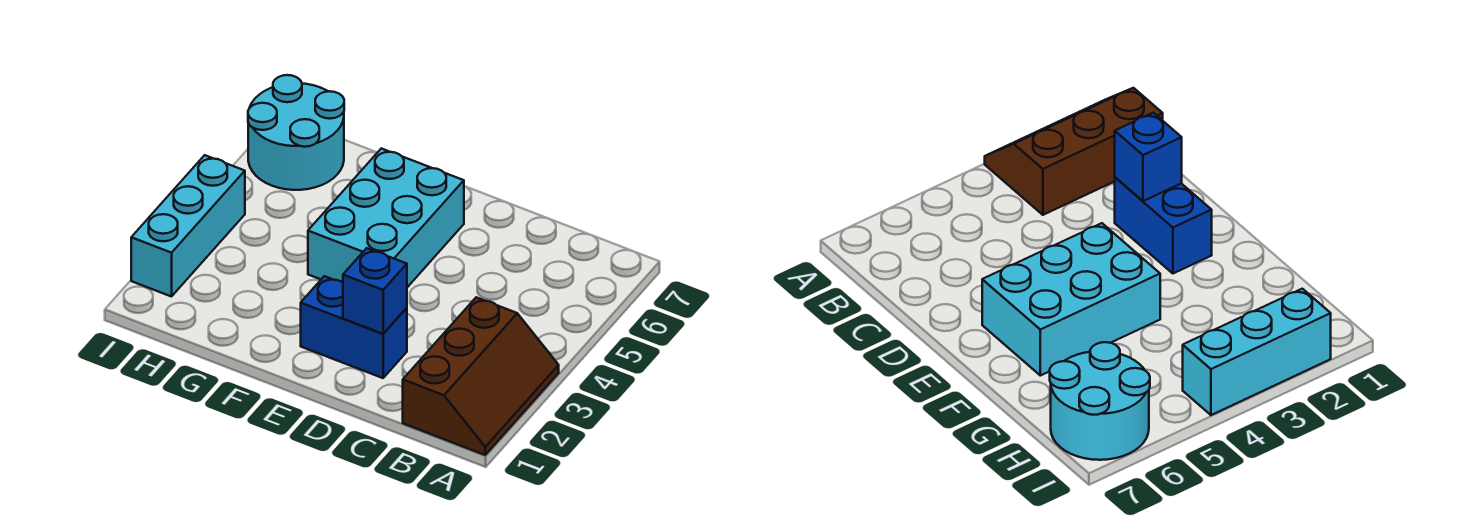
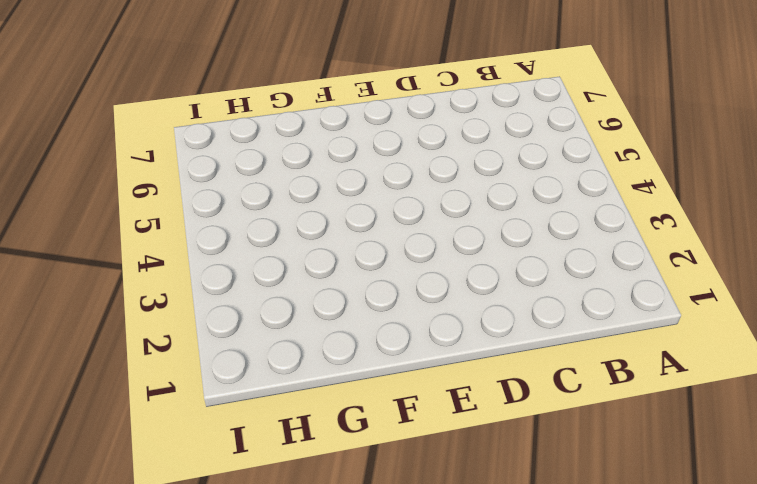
none -> brown slope A1:B3 level 1 top B
none -> blue brick D2:E2 level 1

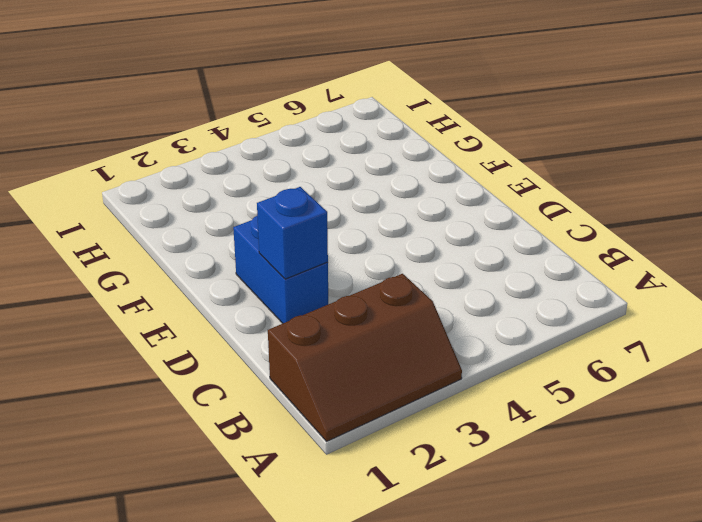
none -> cyan brick E4:F6 level 1
none -> cyan round brick H6:I7 level 1

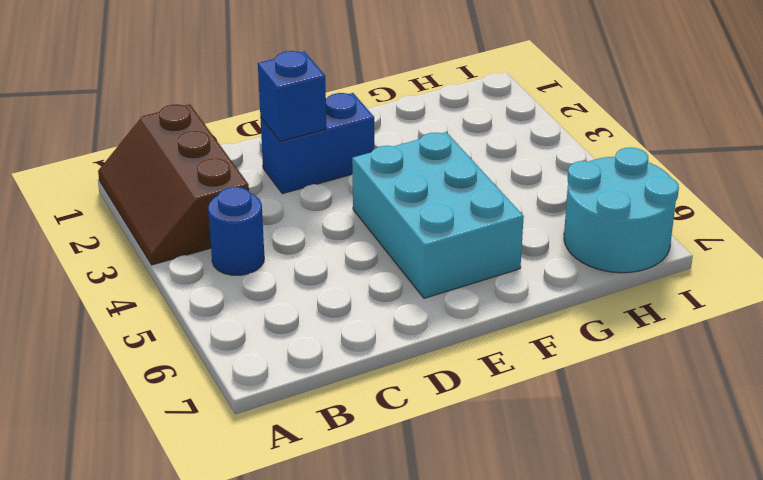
blue round brick B4 level 1 -> none
none -> cyan brick I2:I4 level 1

